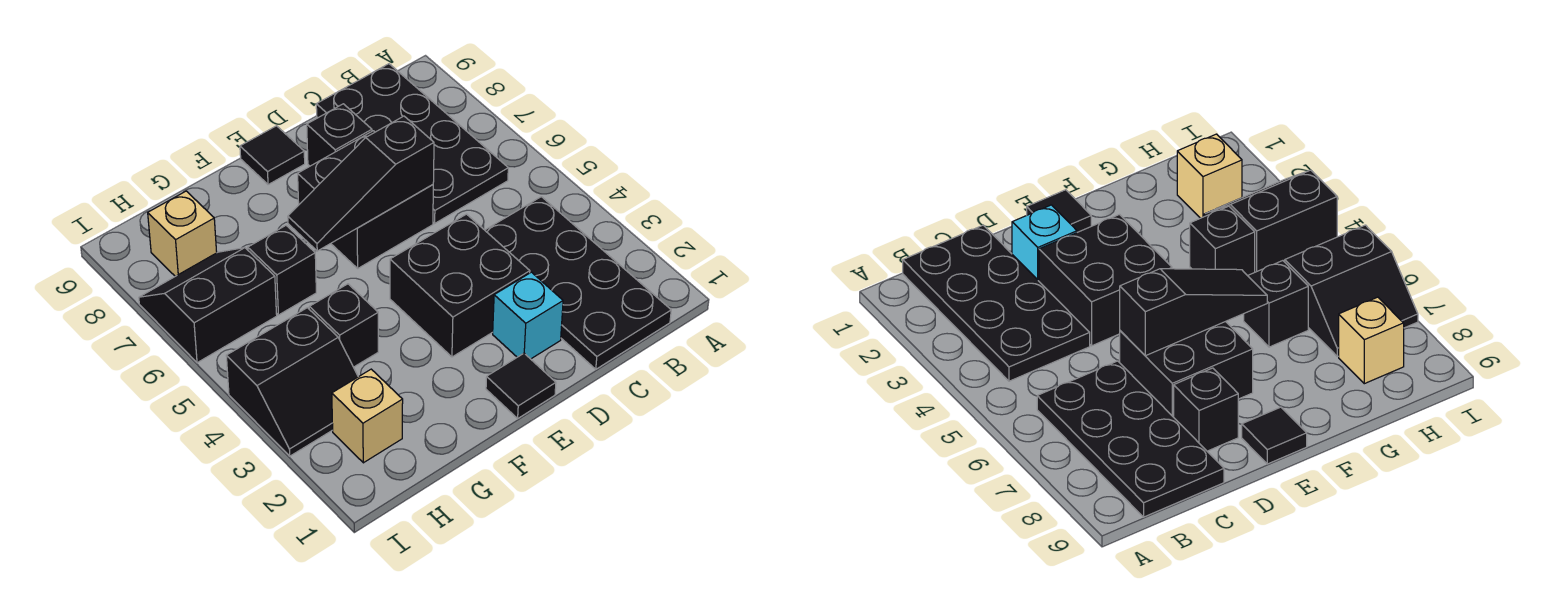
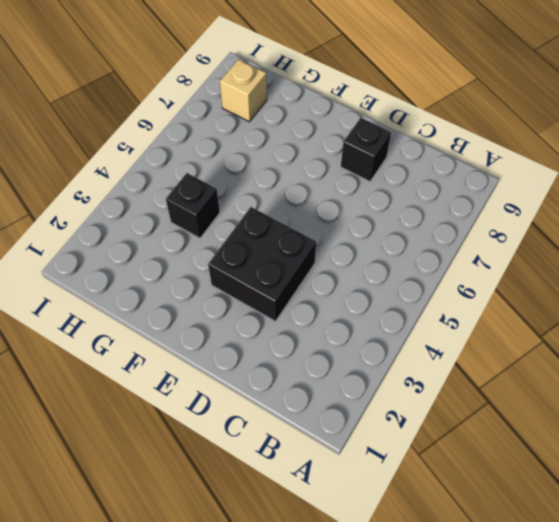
none -> black plate B1:C4 level 1
none -> black plate B6:C9 level 1
none -> cyan brick D2 level 1

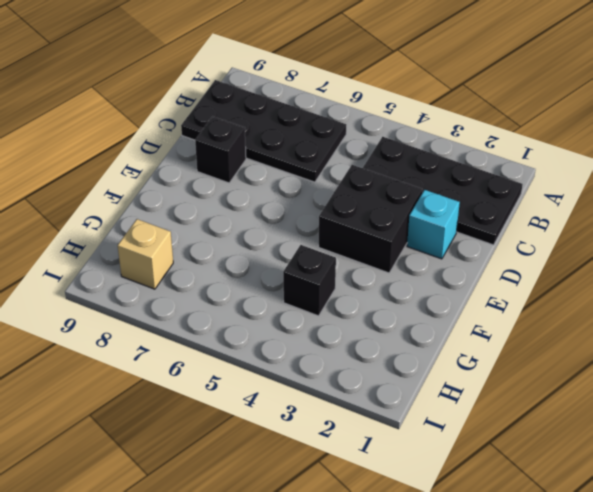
none -> black brick D6:E7 level 1
none -> black tile E1 level 1
none -> black tile E9 level 1

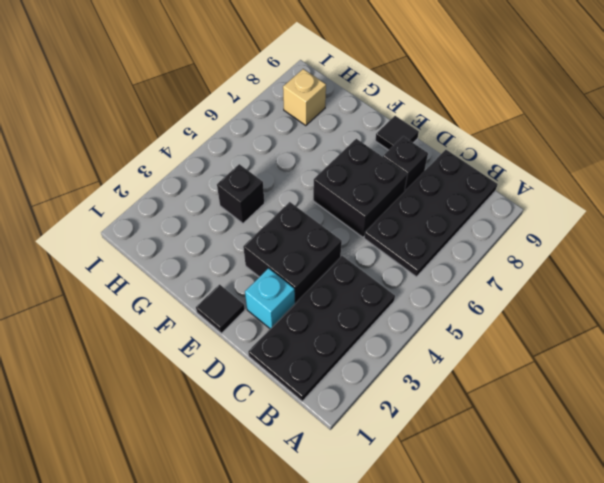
none -> black brick G6 level 1
none -> tan brick H2 level 1
none -> black slope H3:I4 level 1 top 4

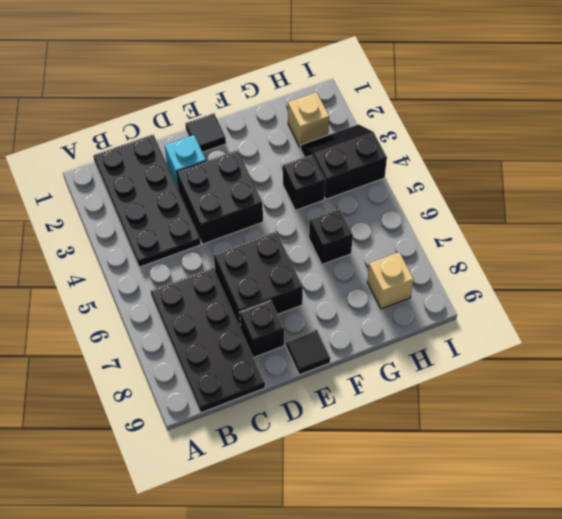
none -> black slope H6:I7 level 1 top 6
none -> black slope D6:F6 level 2 top D

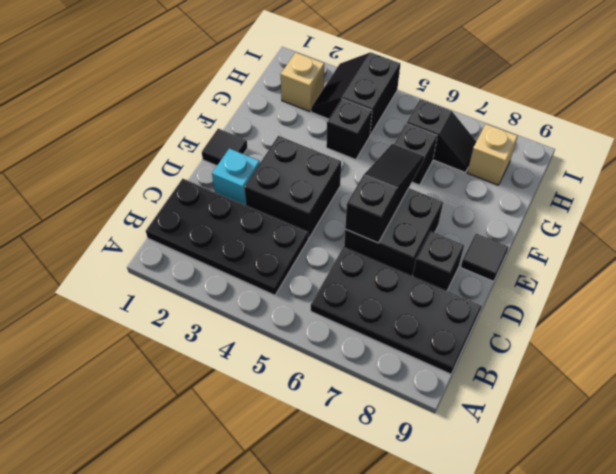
black slope H6:H7 level 1 top 6 -> black slope H6:I7 level 1 top 6

